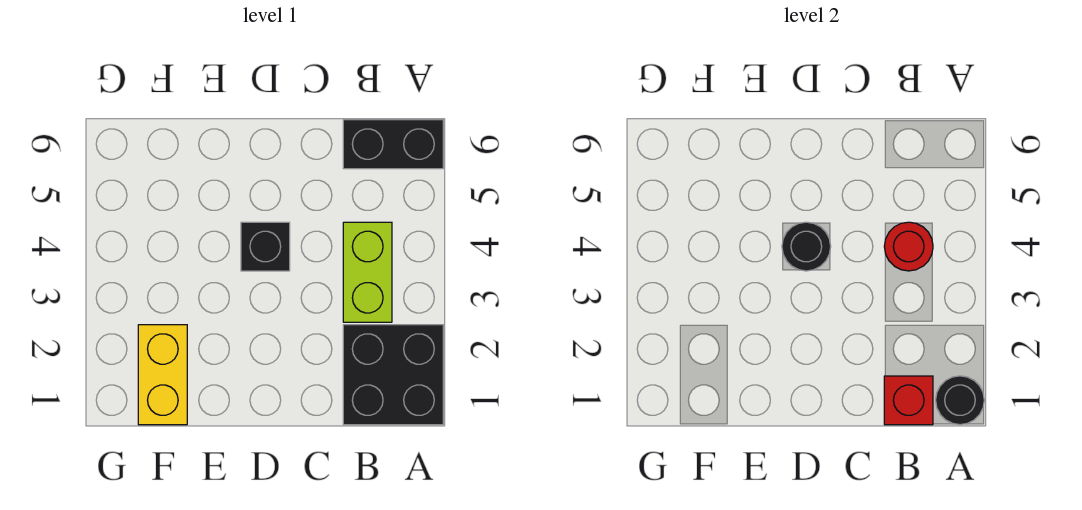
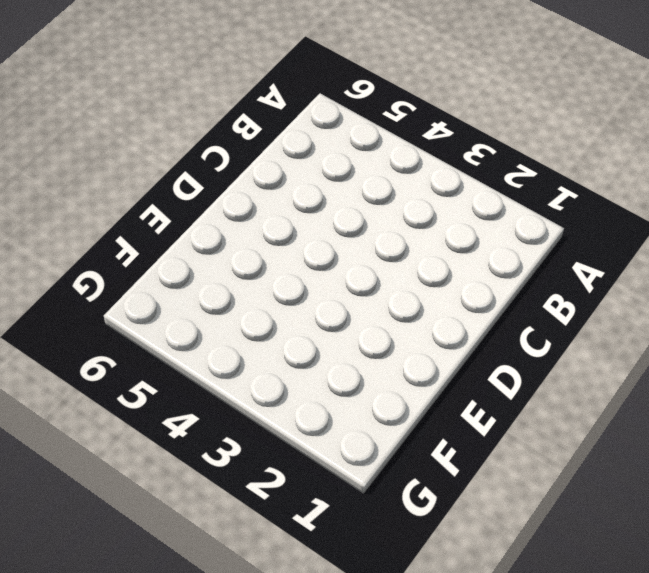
none -> black brick A1:B2 level 1
none -> black brick A6:B6 level 1

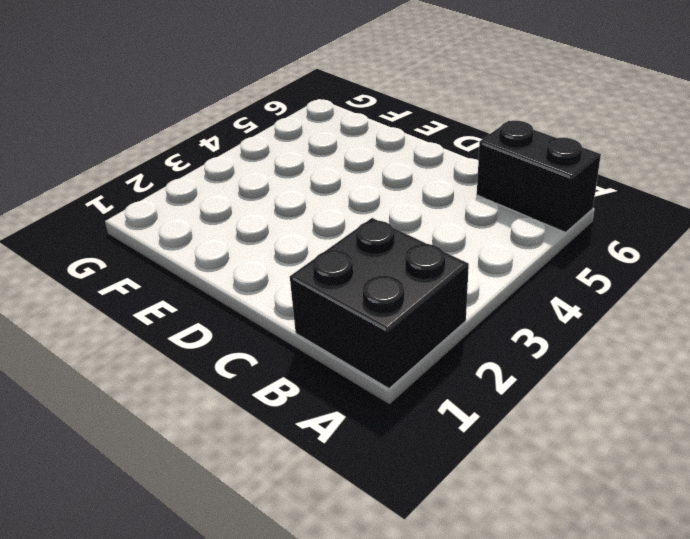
none -> lime brick B3:B4 level 1
none -> black brick D4 level 1

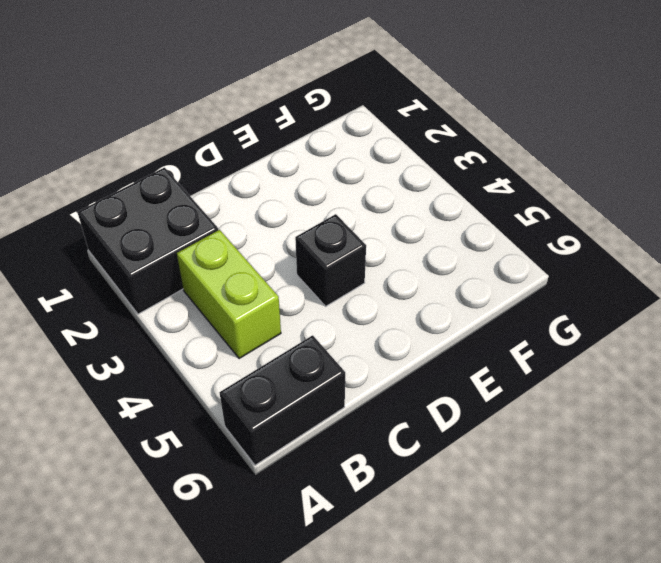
none -> yellow brick F1:F2 level 1
none -> black round brick A1 level 2

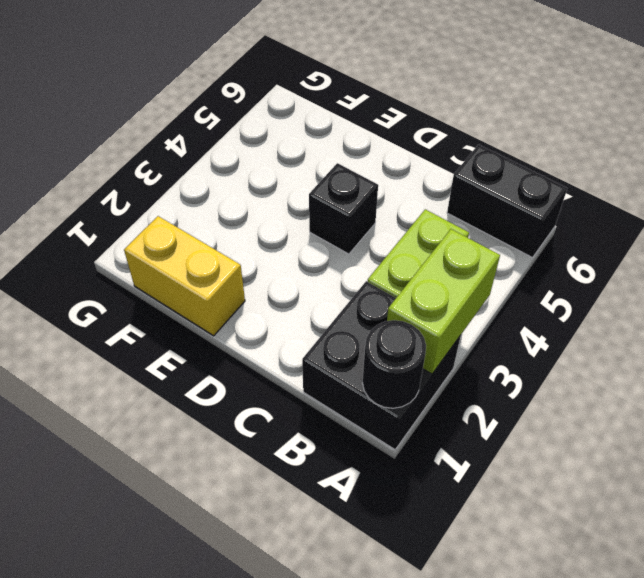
lime brick A2:A3 level 2 -> none
yellow brick E1:F1 level 1 -> yellow brick F1:F2 level 1
none -> red brick B1 level 2
none -> red round brick B4 level 2

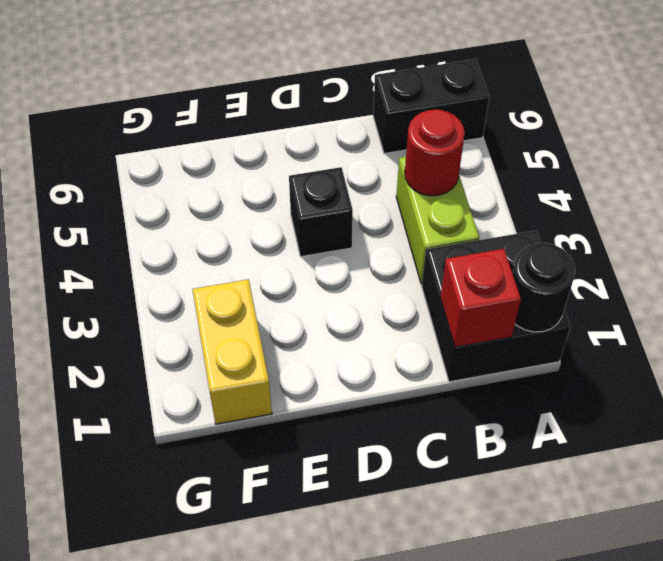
none -> black round brick D4 level 2

